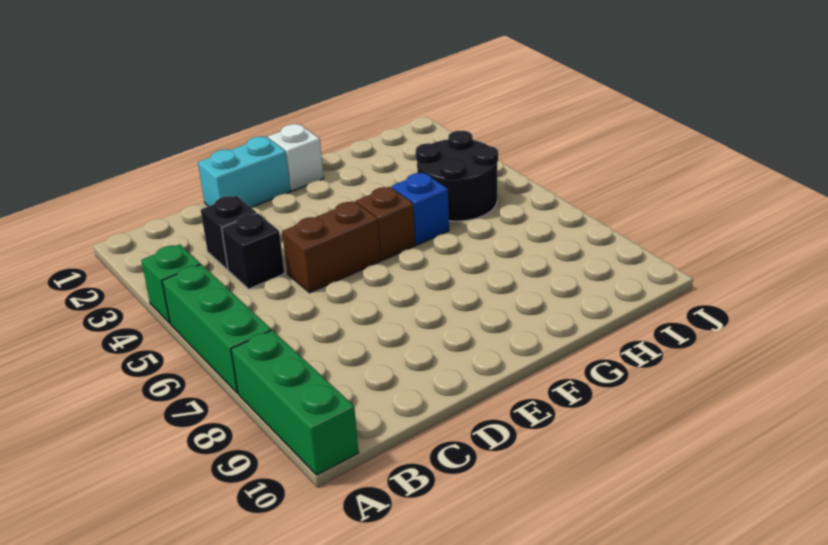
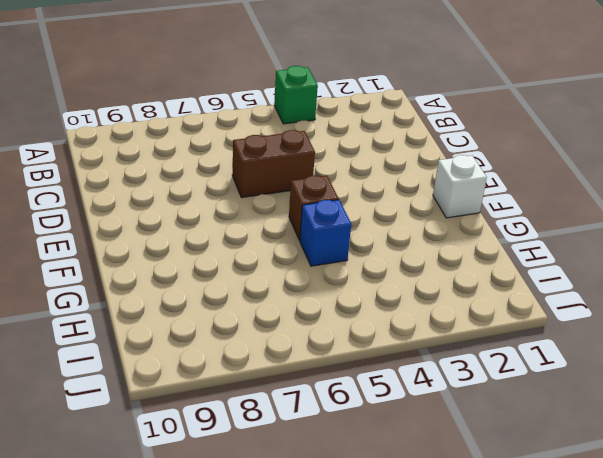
brown brick D5:D6 level 1 -> brown brick D5:E5 level 1
none -> green brick A5:A7 level 1
none -> green brick A8:A10 level 1

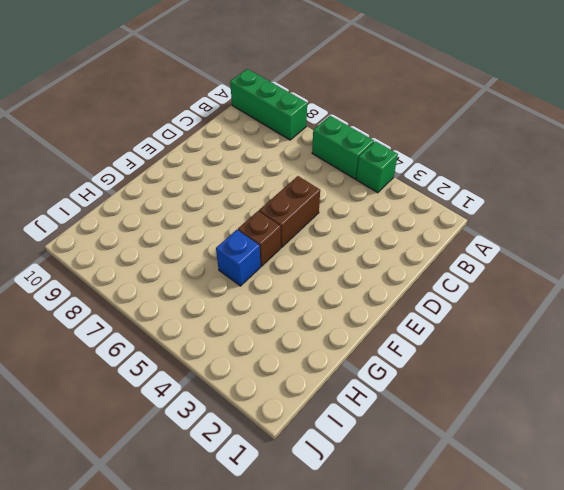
green brick A5:A6 level 1 -> green brick A5:A7 level 1
none -> black brick C3 level 1
none -> black brick C4 level 1

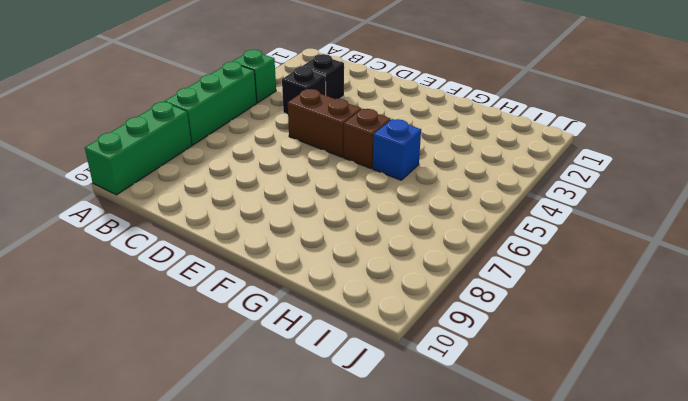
none -> cyan brick D1:E1 level 1
none -> white brick F1 level 1

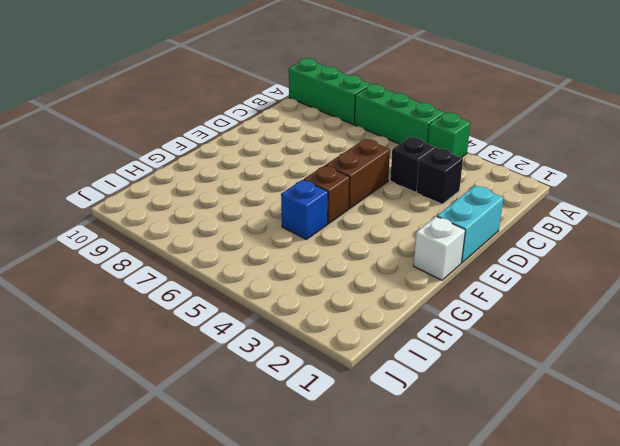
none -> black round brick H4:I5 level 1

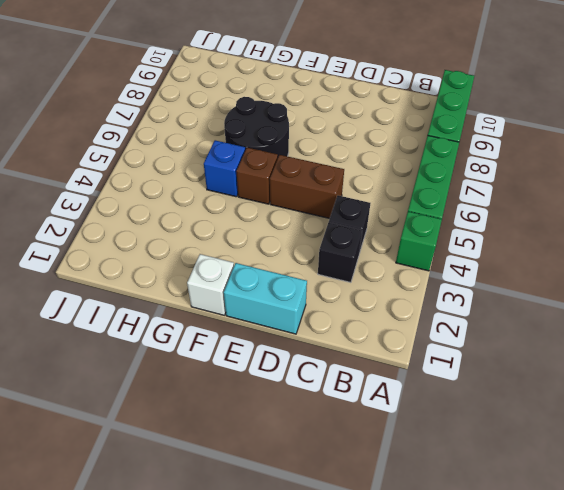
black round brick F6:G7 level 1 -> black round brick H4:I5 level 1

